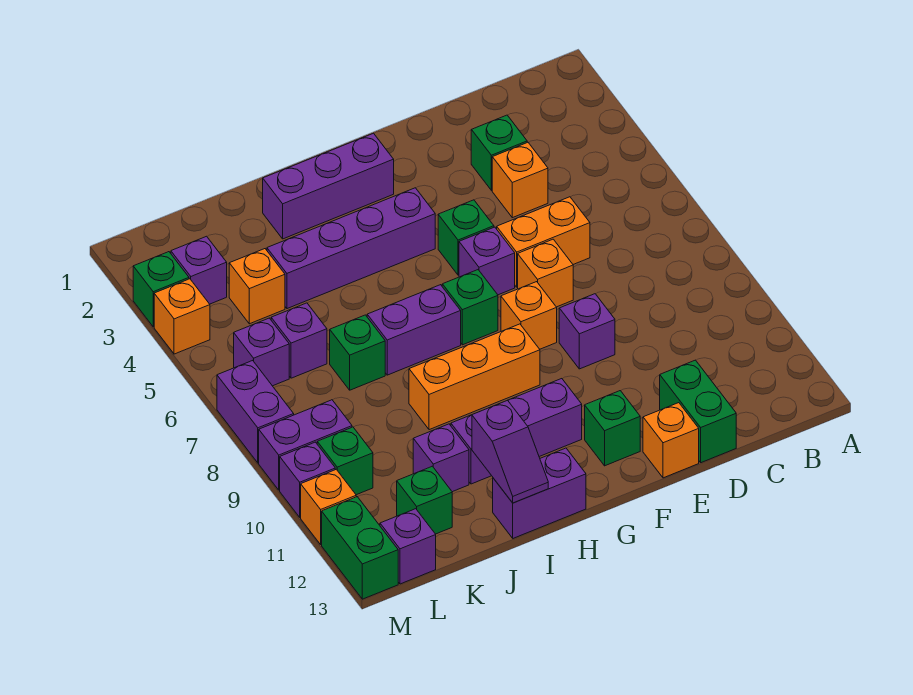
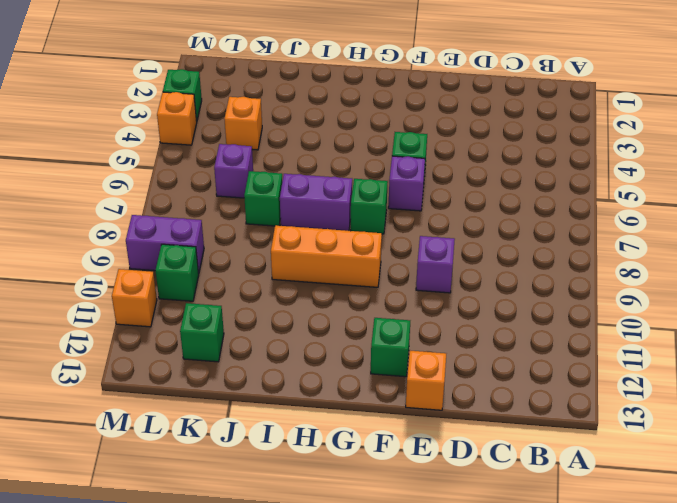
none -> green brick D3 level 1
none -> orange brick D4 level 1
none -> orange brick D6:E6 level 1
none -> green brick D12:D13 level 1

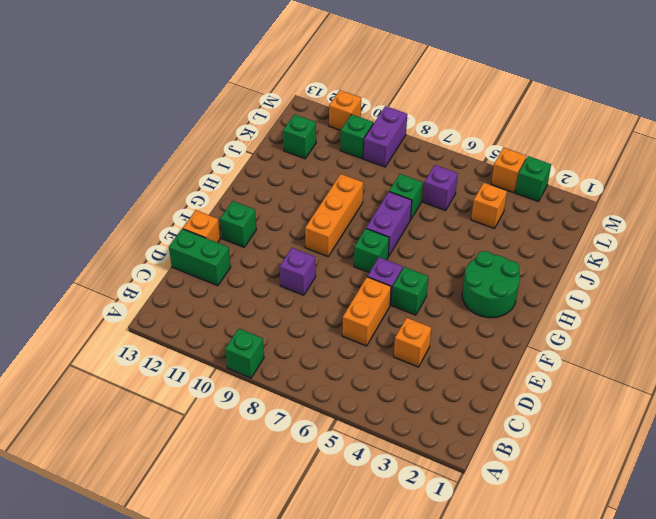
green brick A9 level 1 -> green brick D3 level 1
green round brick G2:H3 level 1 -> purple brick G2:I2 level 1
none -> orange brick E7 level 1
none -> orange brick F8 level 1
none -> purple brick G4:J4 level 1
none -> purple brick G11:I11 level 1

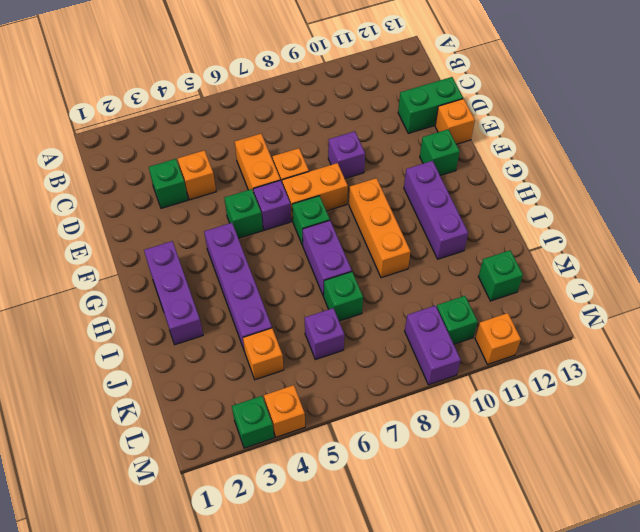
orange brick F7:F8 level 1 -> orange brick F8 level 1
none -> purple brick H13:I13 level 1
none -> purple brick J11 level 1
none -> purple brick L3 level 1
none -> purple brick L6 level 1

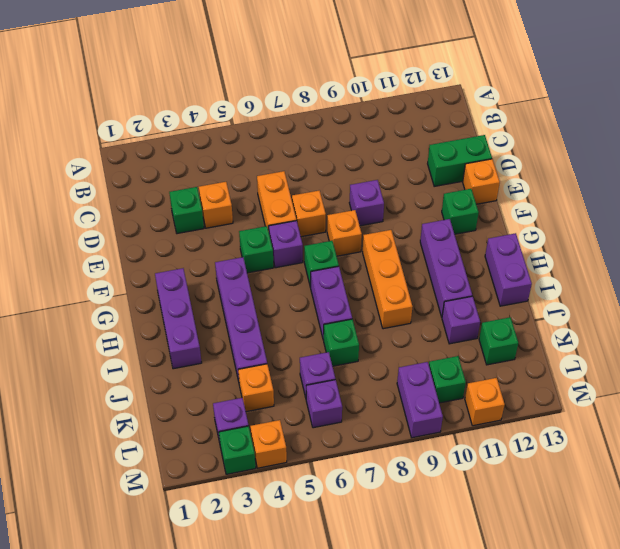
none -> purple brick L13 level 1
none -> purple brick M7:M8 level 1
none -> purple brick M10 level 1
none -> green brick M12:M13 level 1

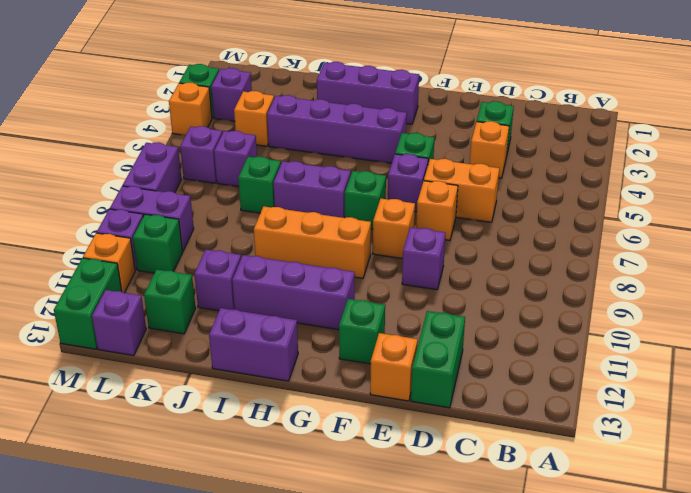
none -> purple slope I12:I13 level 2 top 12

